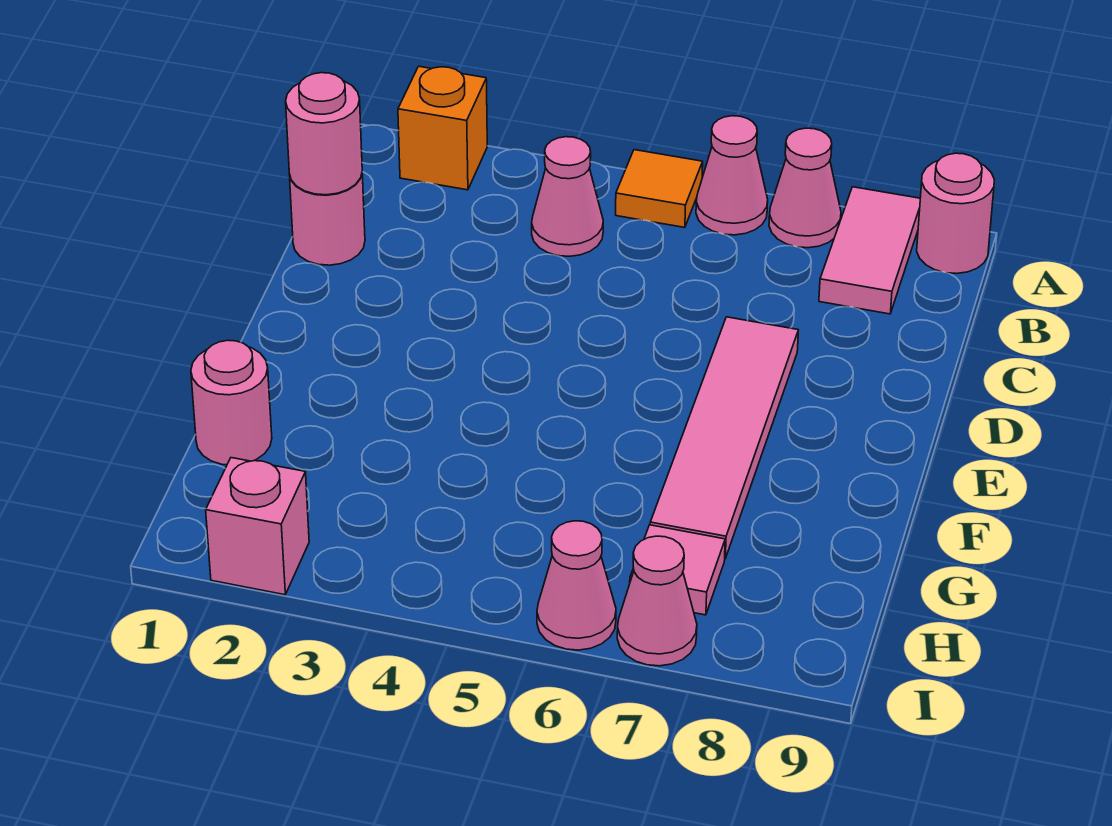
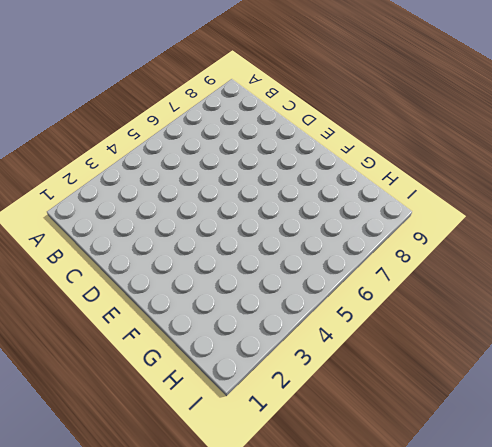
none -> orange brick A2 level 1
none -> orange tile A5 level 1
none -> pink cone A6 level 1

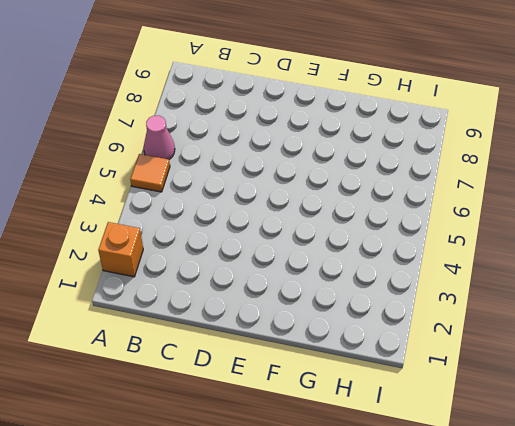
none -> pink cone A7 level 1
none -> pink tile A8:B8 level 1
none -> pink round brick A9 level 1

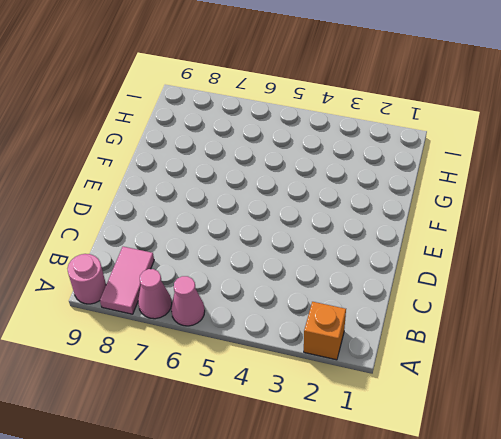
none -> orange tile A5 level 1
none -> pink cone B4 level 1
none -> pink round brick C1 level 1

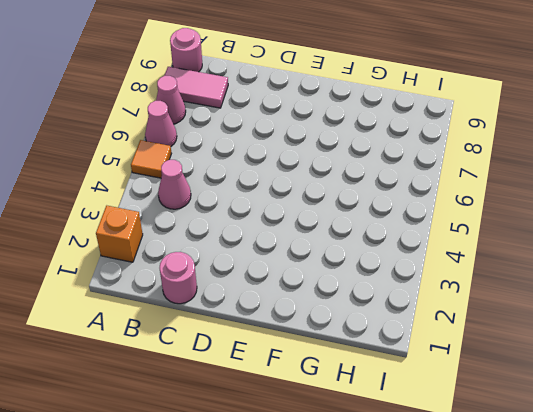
none -> pink tile D7:G7 level 1
none -> pink round brick G1 level 1
none -> pink tile H7 level 1

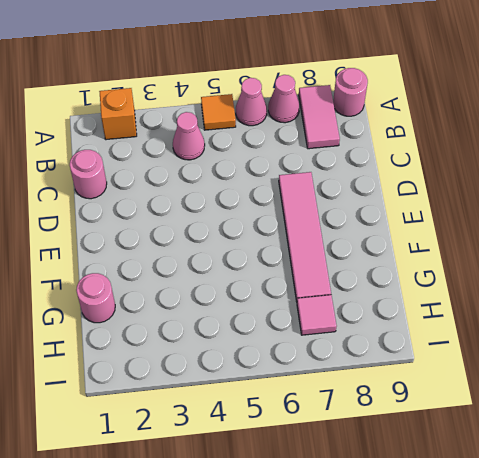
none -> pink brick I2 level 1
none -> pink cone I6 level 1
none -> pink cone I7 level 1

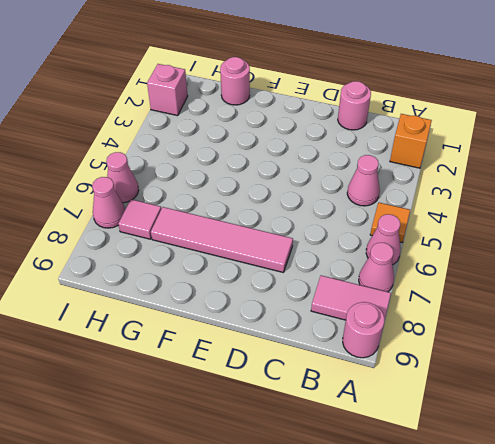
none -> pink round brick C1 level 2

